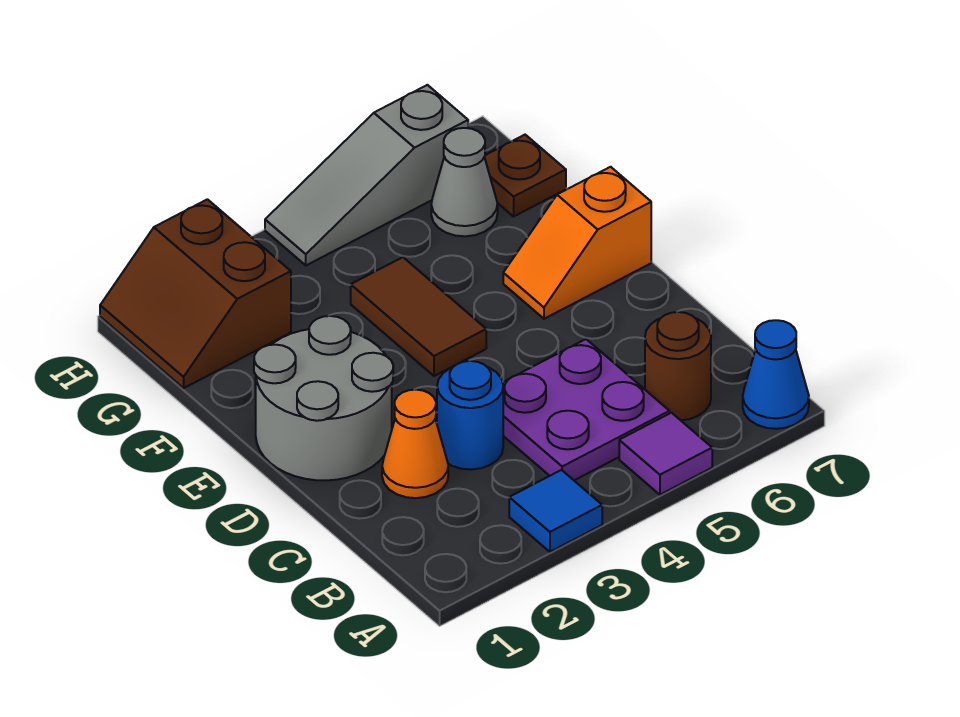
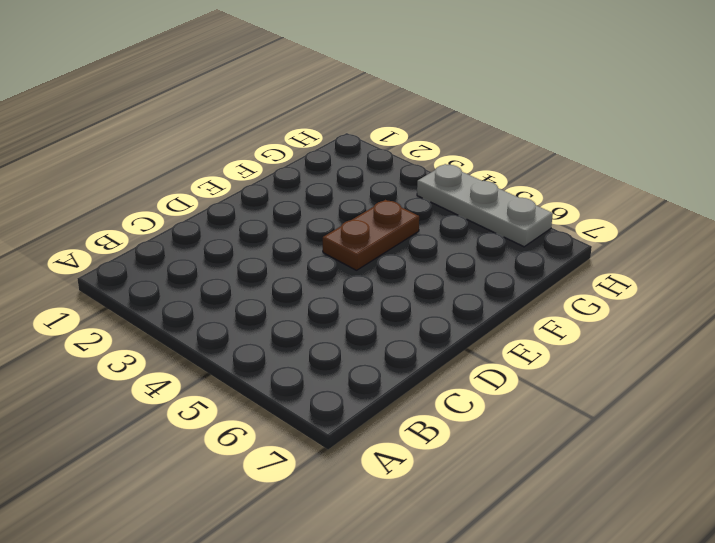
brown plate E4:F4 level 1 -> brown tile E4:F4 level 1
grey plate H4:H6 level 1 -> grey slope H4:H6 level 1 top 6
none -> blue tile A3 level 1
none -> purple tile A5 level 1
none -> blue cone A7 level 1

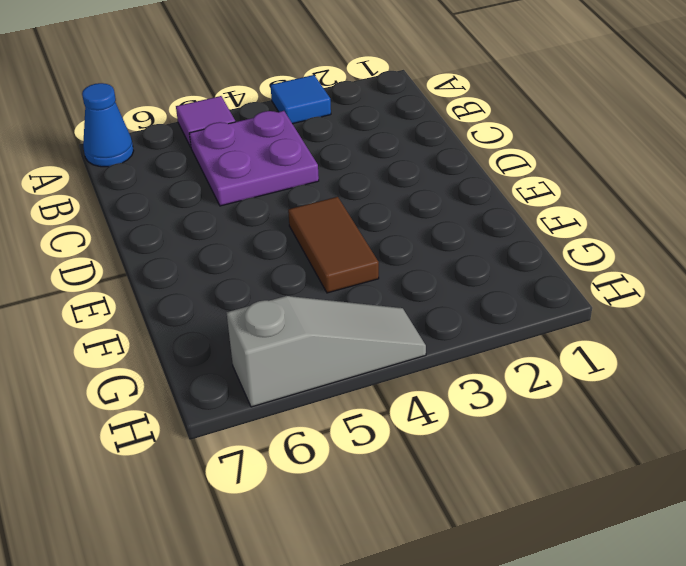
none -> brown round brick B6 level 1
none -> orange cone C2 level 1
none -> blue round brick C3 level 1

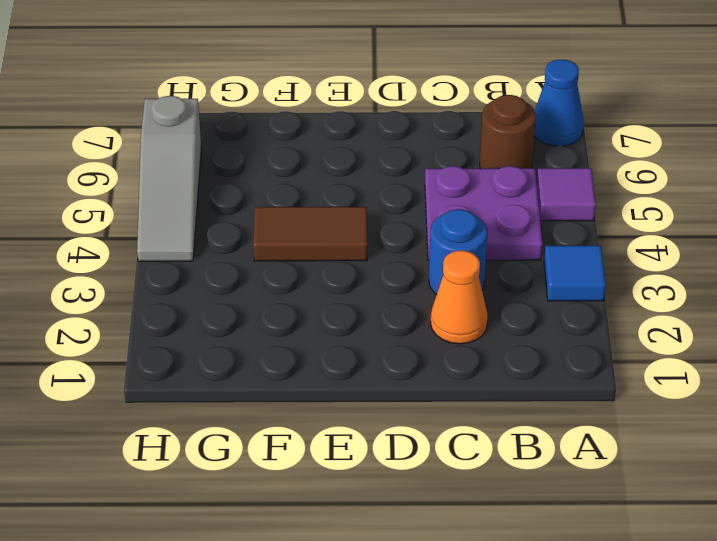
none -> grey round brick D1:E2 level 1
none -> orange slope E6:E7 level 1 top 7
none -> brown slope G1:H2 level 1 top 2

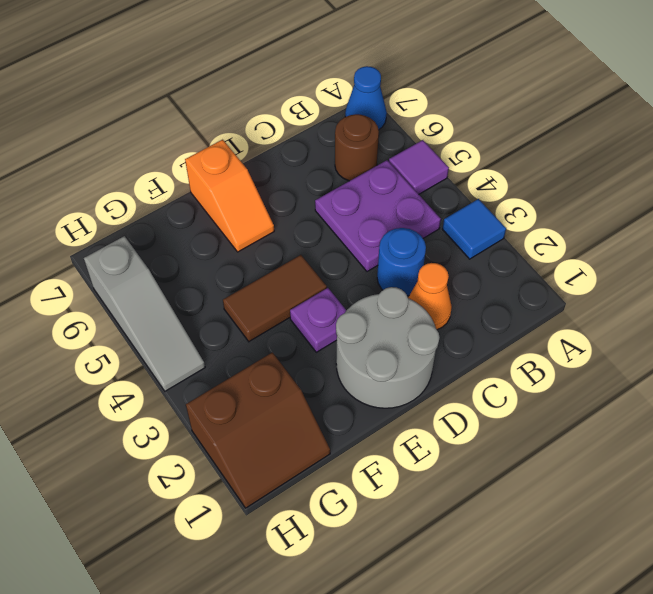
purple plate E3 level 1 -> none
none -> grey cone G6 level 1
none -> brown plate G7 level 1

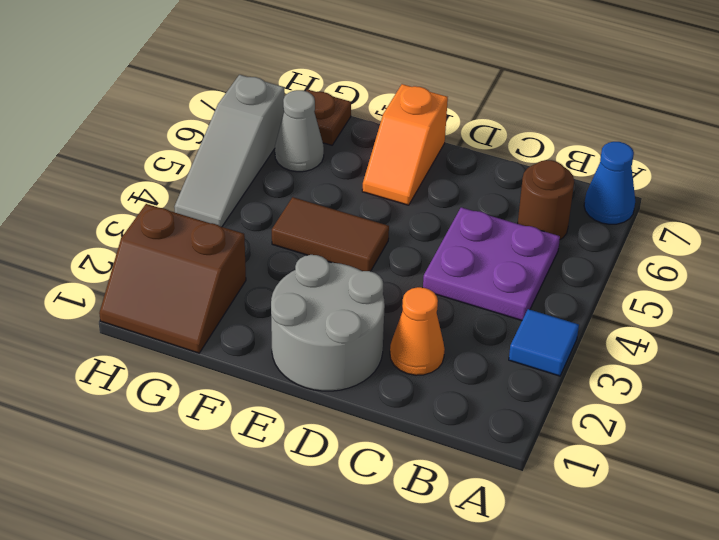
none -> purple tile A5 level 1
none -> blue round brick C3 level 1

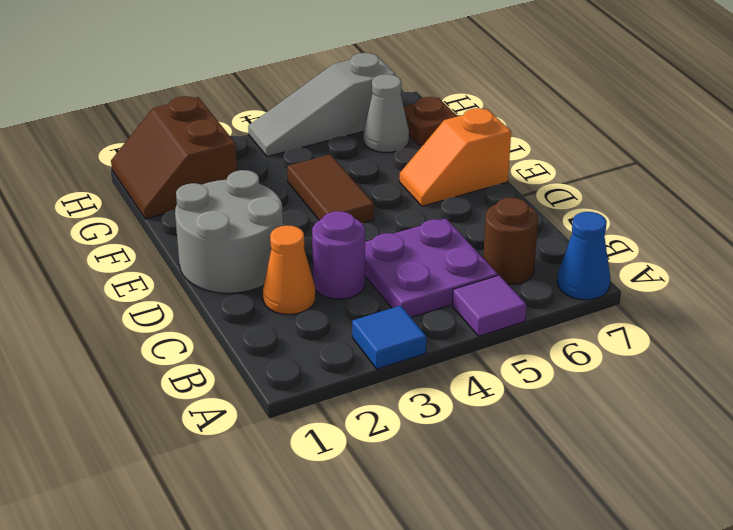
purple round brick C3 level 1 -> blue round brick C3 level 1

